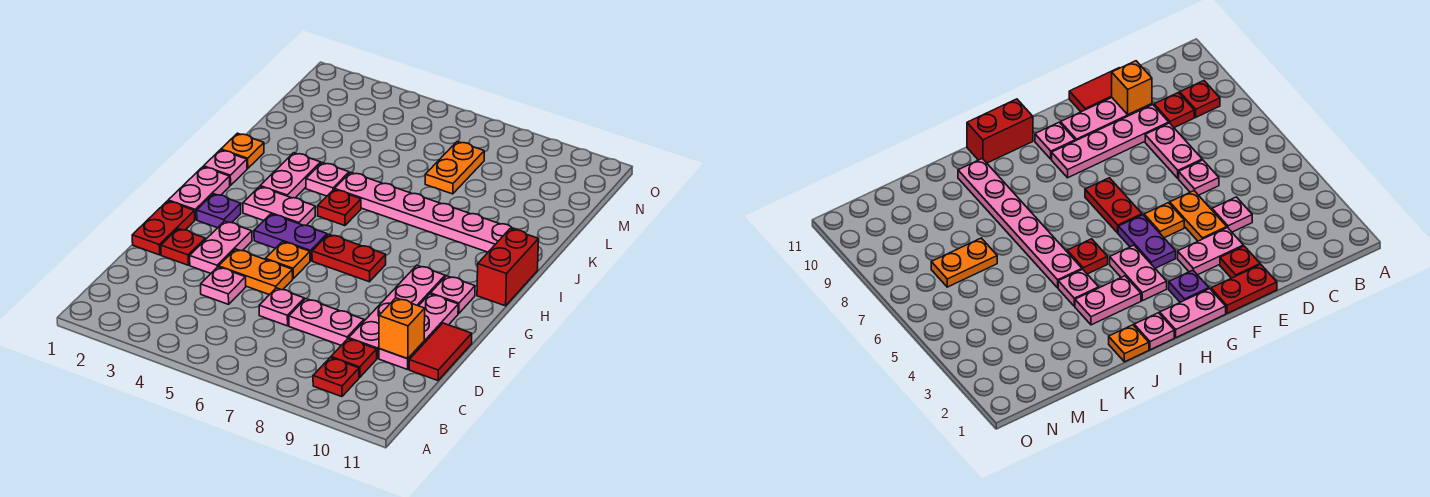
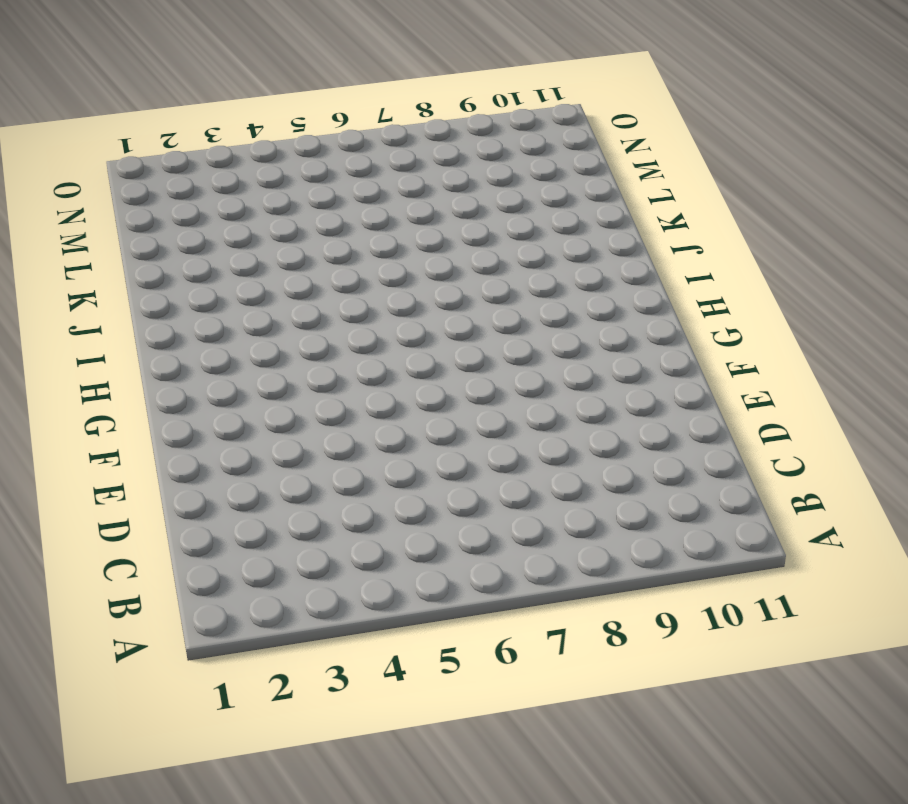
none -> red plate B9 level 1
none -> red plate C9 level 1
none -> pink plate D4 level 1

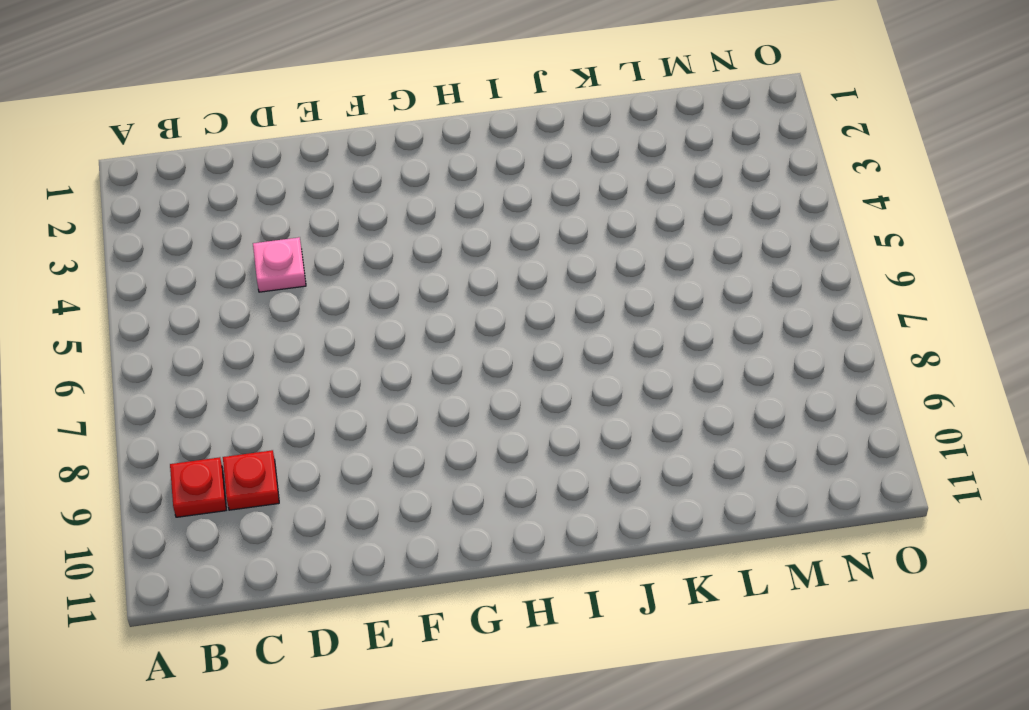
none -> pink plate D6 level 1
none -> pink plate D7:D8 level 1
none -> pink plate D9:G9 level 1

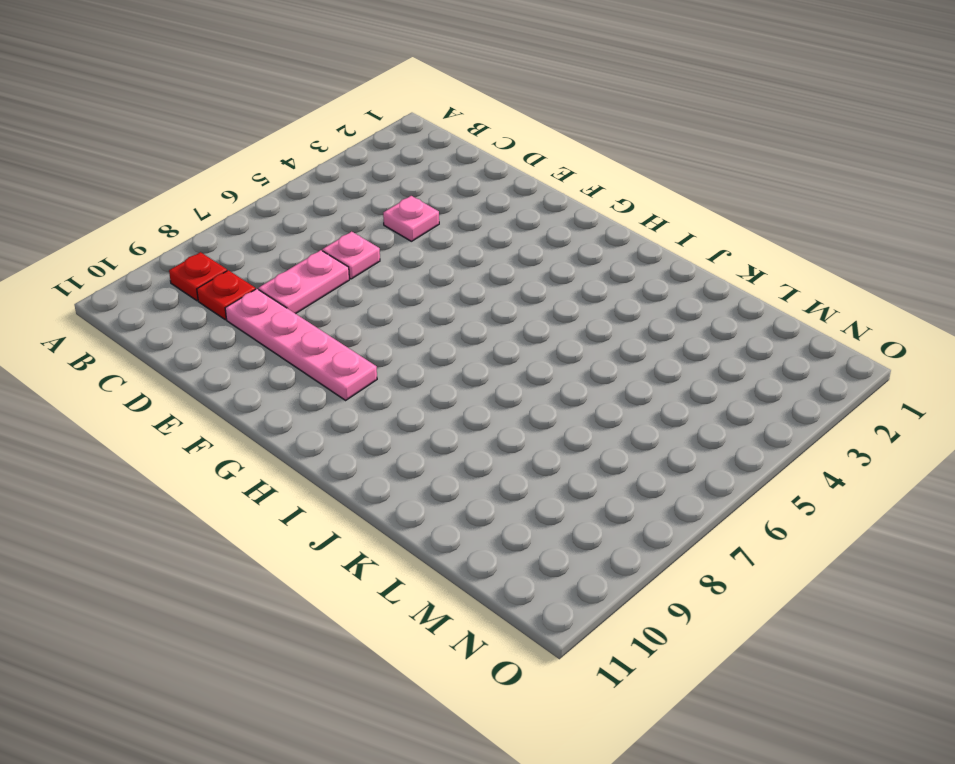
none -> pink plate D10:F10 level 1
none -> red tile D11:E11 level 1
none -> red plate E1:F1 level 1

